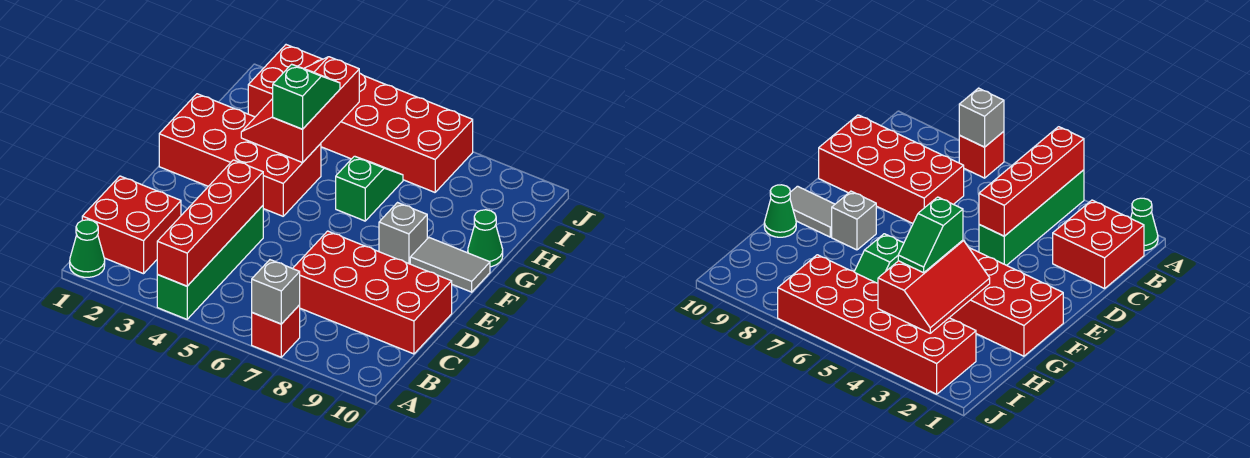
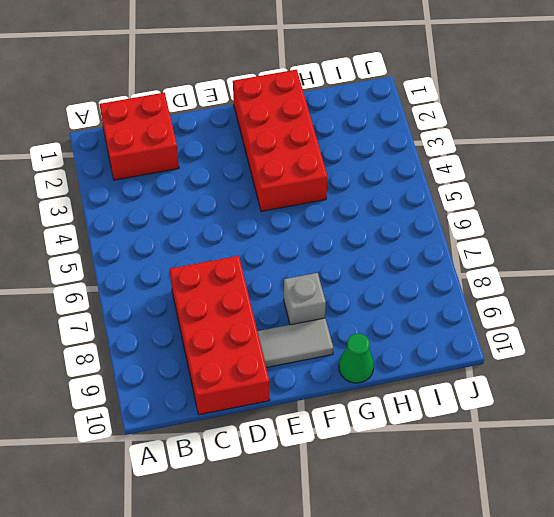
grey tile E9:F9 level 1 -> grey tile F9:F10 level 1
none -> green cone A1 level 1
none -> green brick A4:D4 level 1
none -> red brick A7 level 1

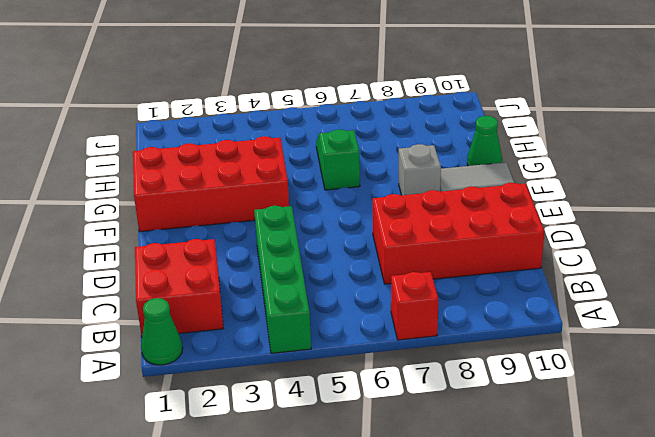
none -> red brick I2:J7 level 1
none -> red brick A4:D4 level 2
none -> grey brick A7 level 2

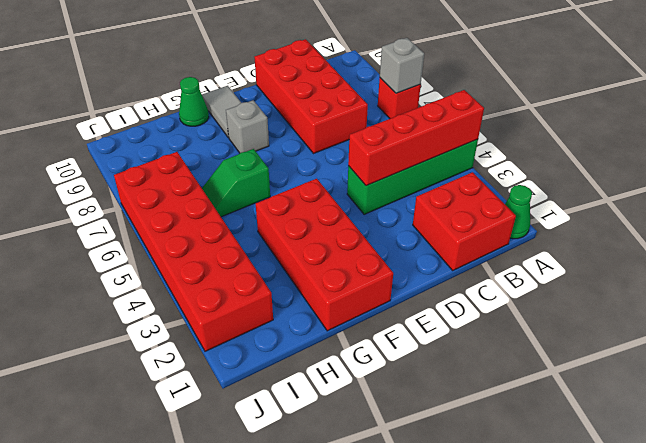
none -> red slope G3:I4 level 2 top 4
none -> green slope G4:H4 level 3 top G

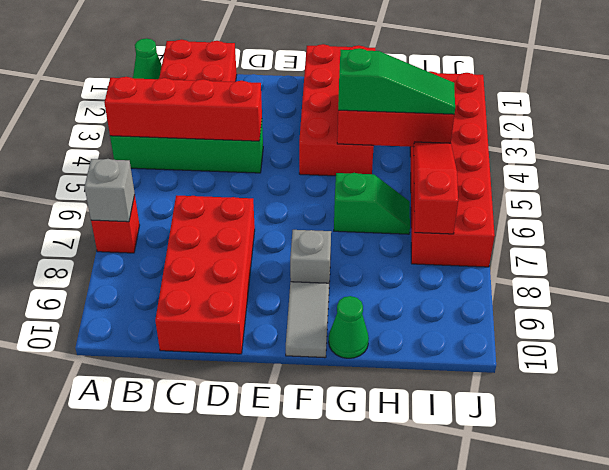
green slope G4:I4 level 3 top G -> green slope G4:H4 level 3 top G
red slope I5:I7 level 2 top 7 -> none

